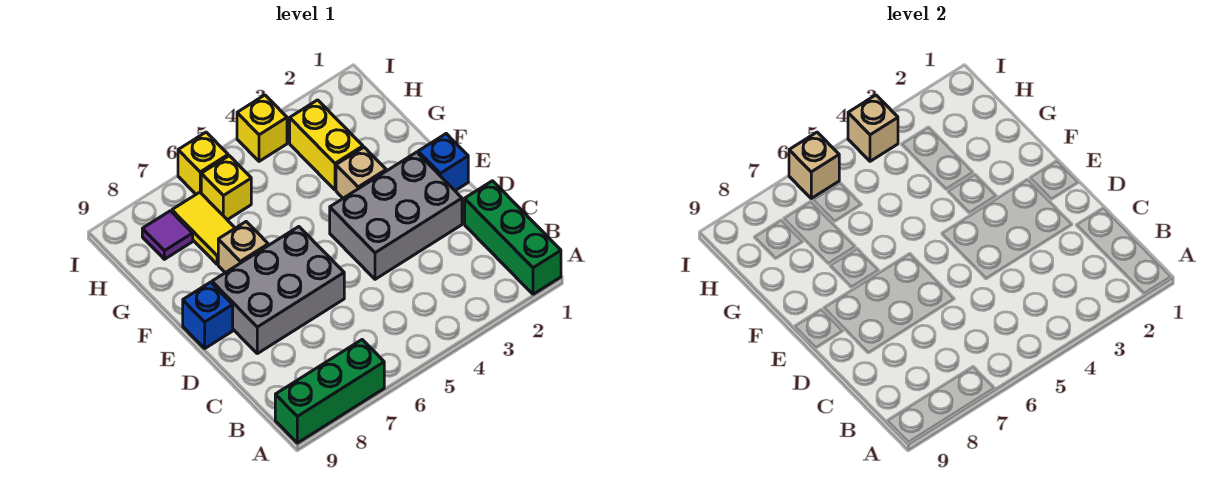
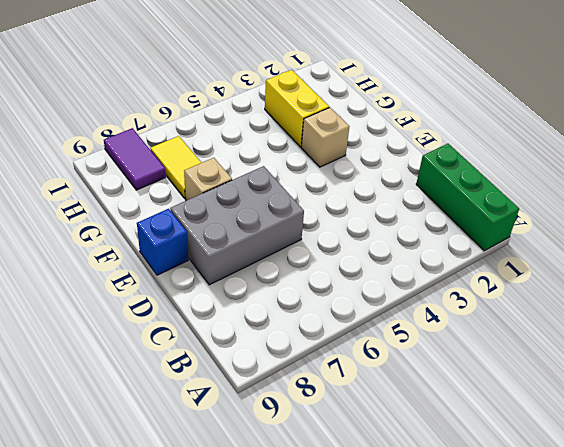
purple tile H8:I8 level 1 -> purple tile H8 level 1
none -> green brick A7:A9 level 1
none -> grey brick D2:E4 level 1
none -> blue brick E1 level 1

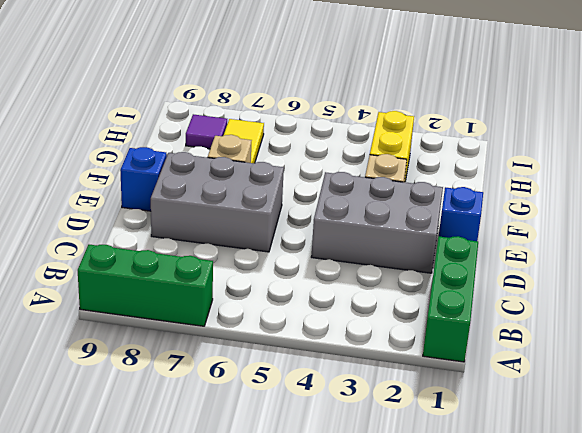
none -> yellow brick H6 level 1
none -> yellow brick I4 level 1
none -> yellow brick I6 level 1

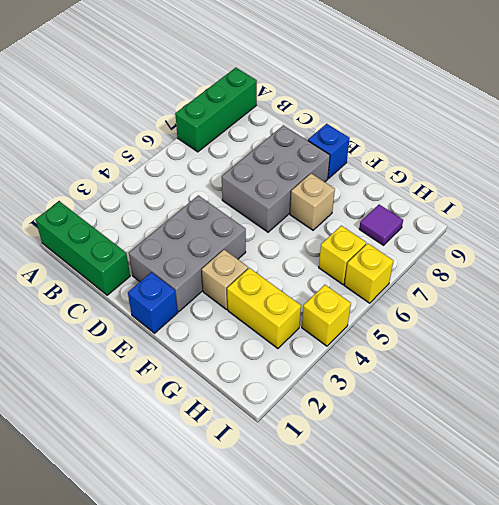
none -> yellow tile G7:H7 level 1
none -> tan brick I4 level 2
none -> tan brick I6 level 2

